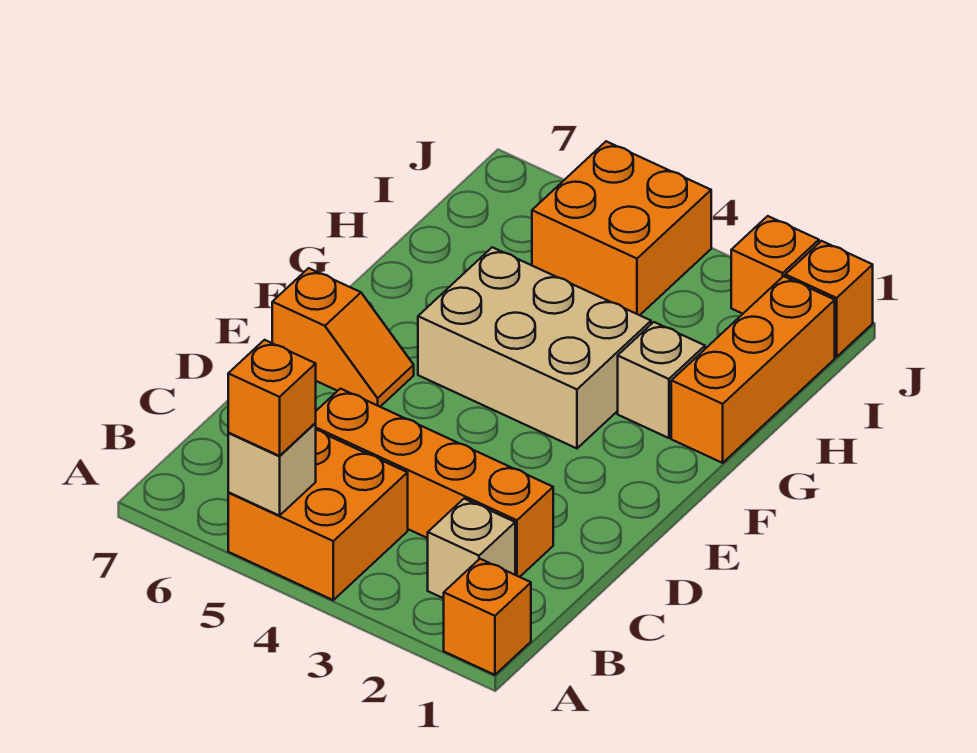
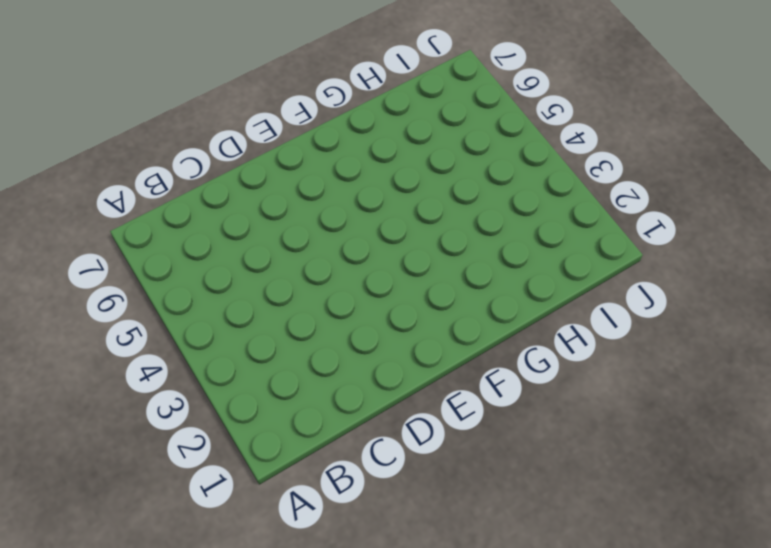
none -> orange brick A1 level 1
none -> orange brick A4:B5 level 1
none -> tan brick B2 level 1

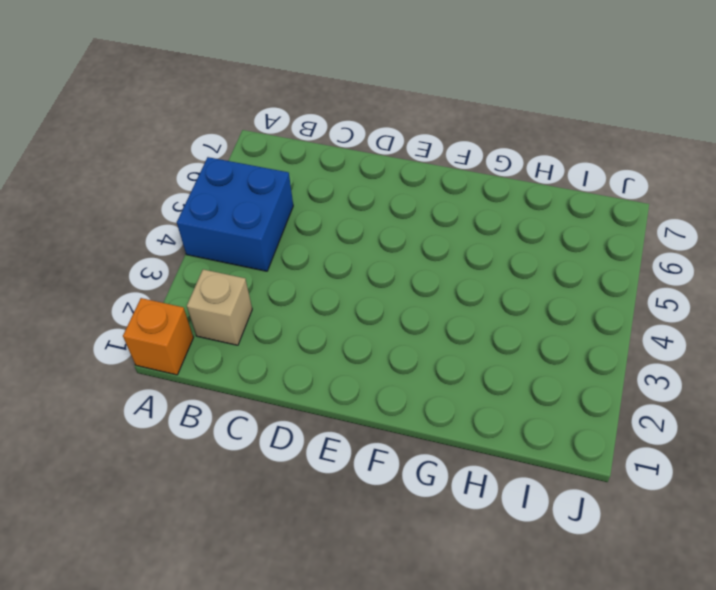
blue brick A4:B5 level 1 -> orange brick A4:B5 level 1
none -> orange brick C2:C5 level 1
none -> orange slope E6:E7 level 1 top 7
none -> tan brick F3:G5 level 1

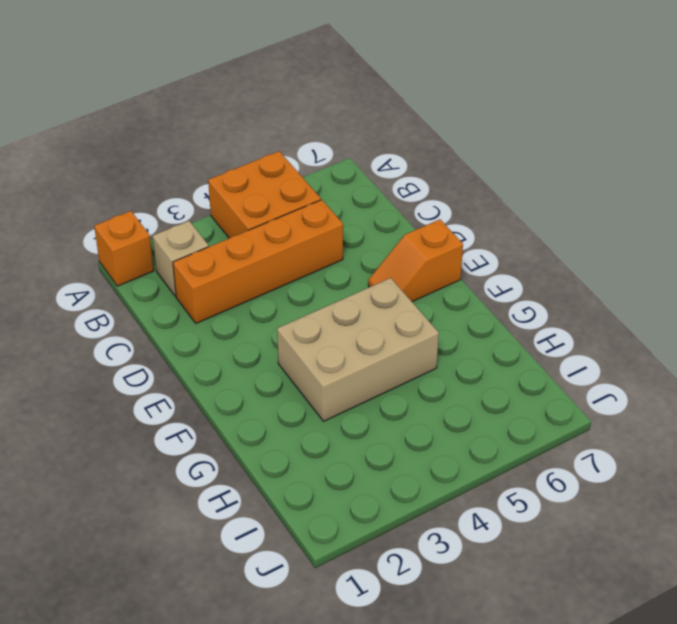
none -> orange brick G1:I1 level 1
none -> tan brick G2 level 1
none -> orange brick I4:J5 level 1

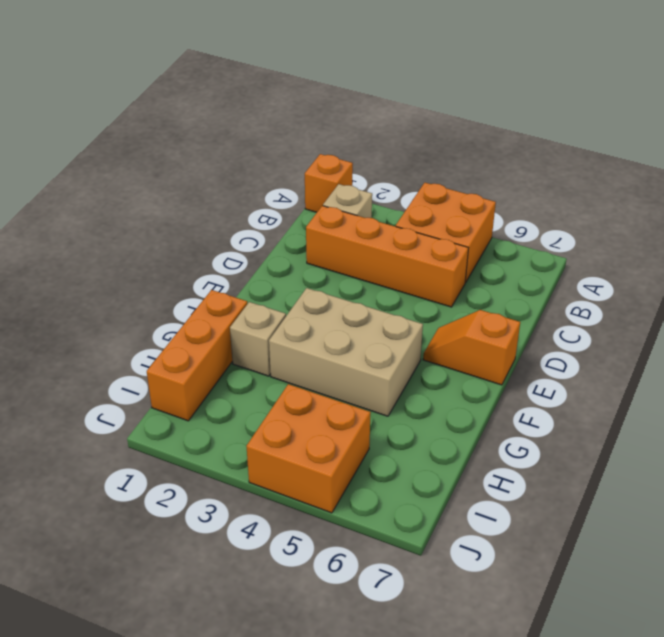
none -> orange brick J1 level 1
none -> orange brick J2 level 1
none -> tan brick A5 level 2

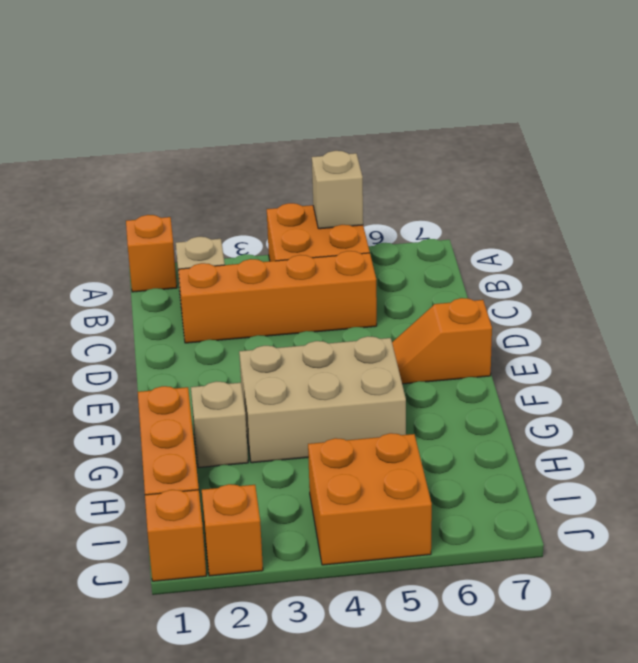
none -> orange brick A5 level 3

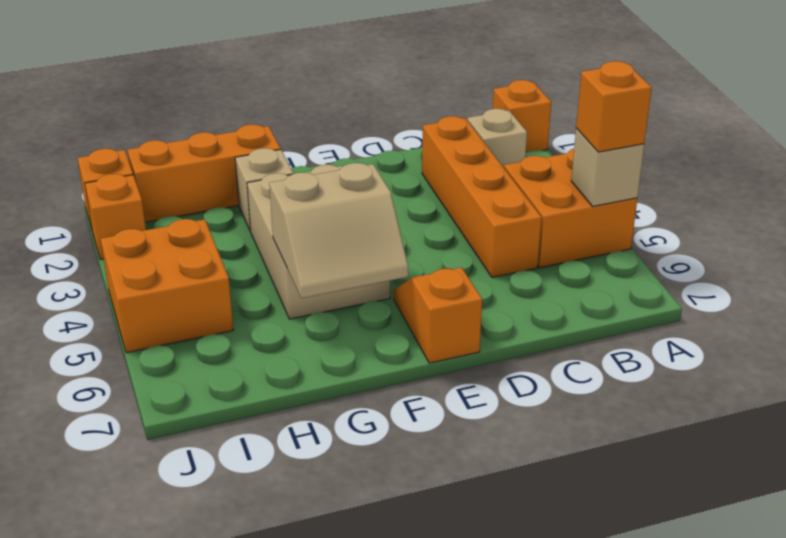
tan slope F5:G6 level 2 top 5 -> none

